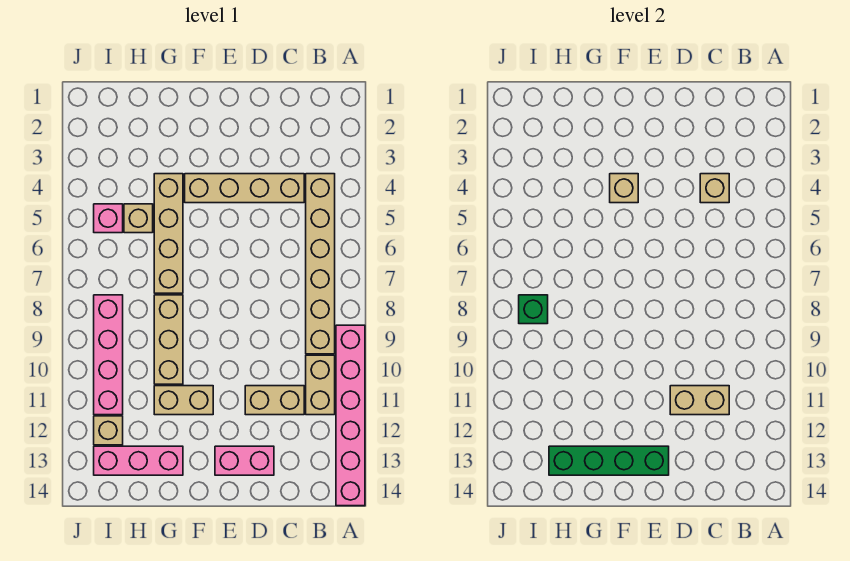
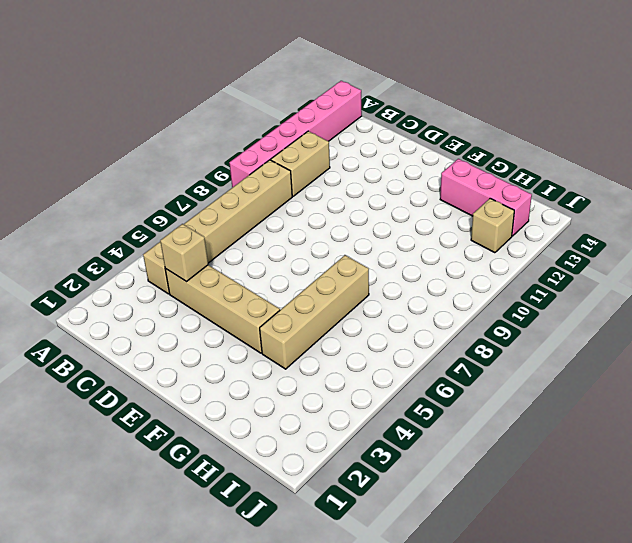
none -> tan brick C11:D11 level 1
none -> pink brick D13:E13 level 1
none -> tan brick F11:G11 level 1

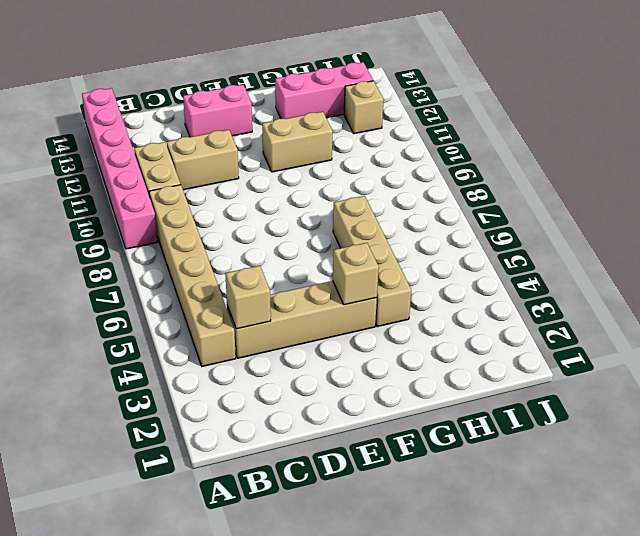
none -> tan brick G8:G10 level 1
none -> tan brick H5 level 1
none -> pink brick I5 level 1

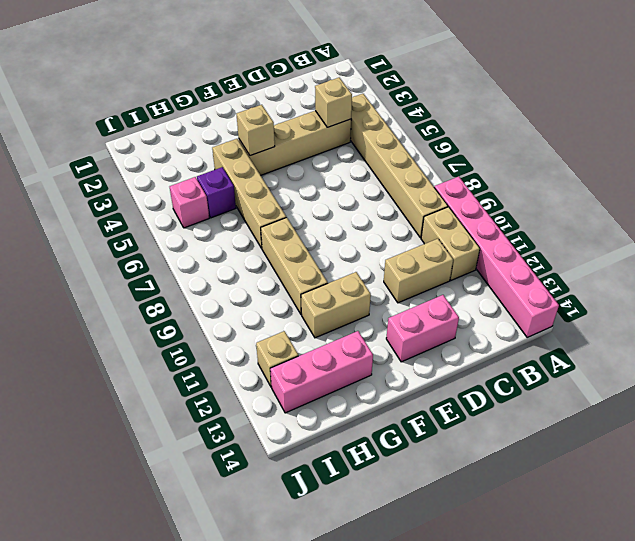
purple brick H5 level 1 -> tan brick H5 level 1
none -> pink brick I8:I11 level 1
none -> tan brick C11:D11 level 2
none -> green brick E13:H13 level 2

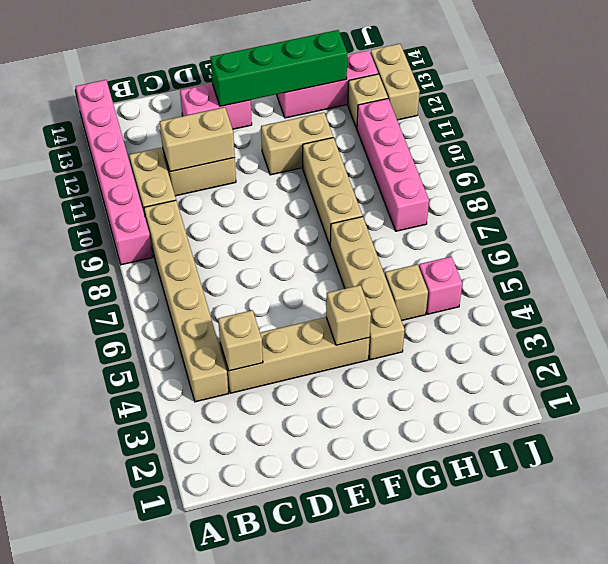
tan brick J12:J13 level 1 -> none
none -> green brick I8 level 2

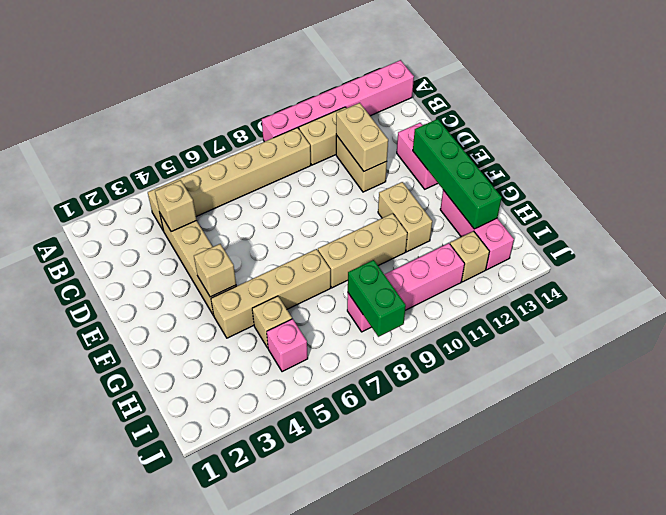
green brick I8:J8 level 2 -> green brick I8 level 2

